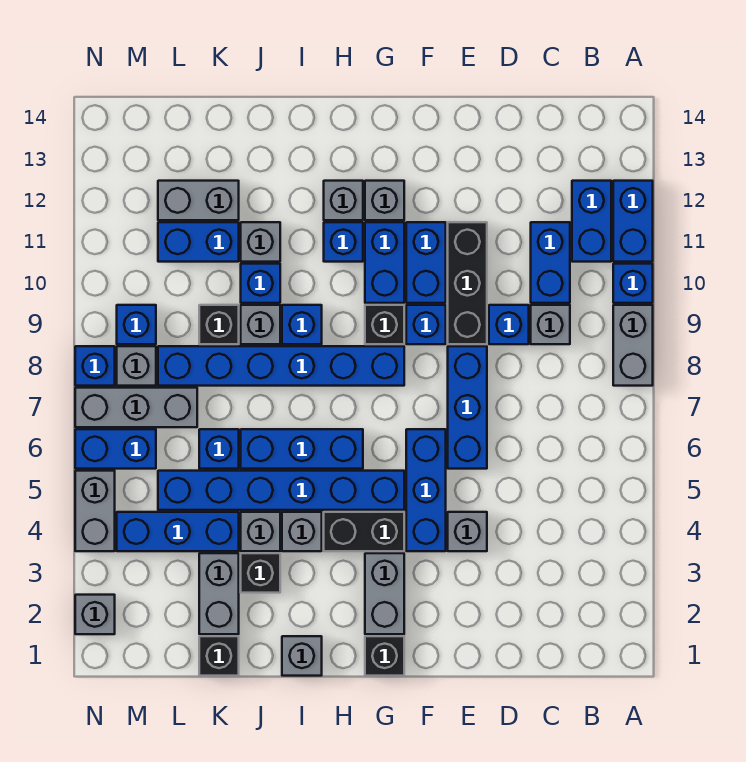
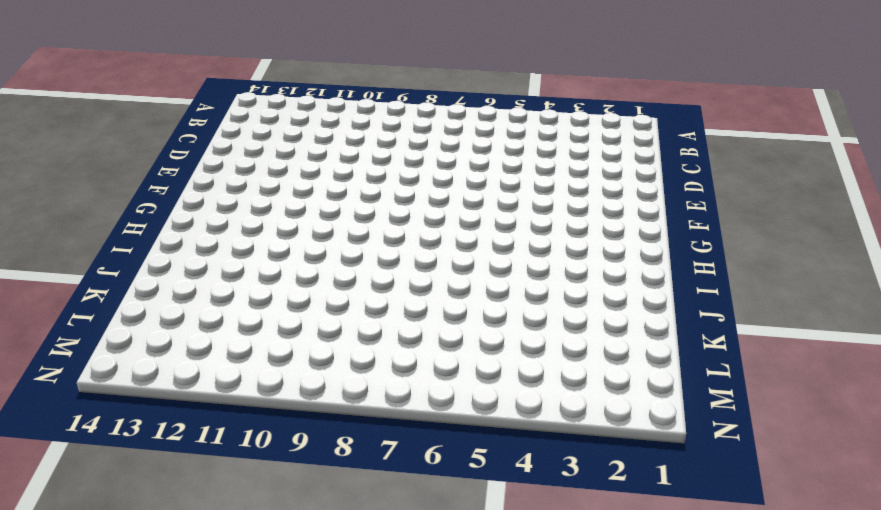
none -> grey brick A8:A9 level 1
none -> blue brick A10 level 1
none -> blue brick A11:A12 level 1
none -> blue brick B11:B12 level 1

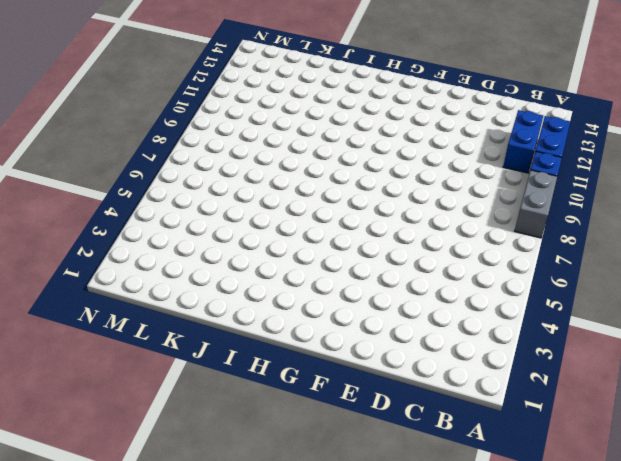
none -> grey brick C9 level 1
none -> blue brick C10:C11 level 1
none -> blue brick D9 level 1
none -> grey brick E4 level 1

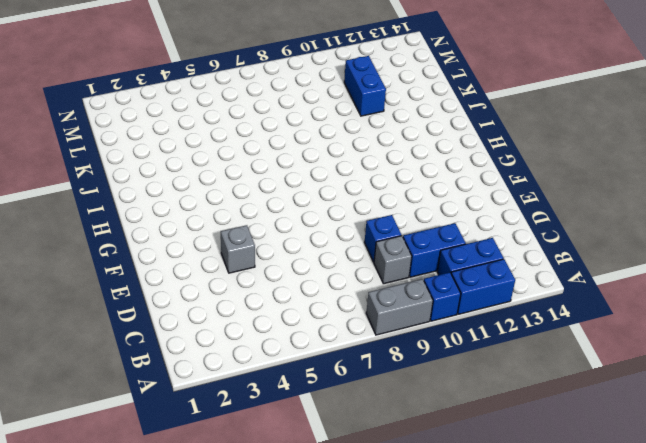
none -> blue brick E6:E8 level 1
none -> black brick E9:E11 level 1
none -> blue brick F4:F6 level 1
none -> blue brick F9 level 1

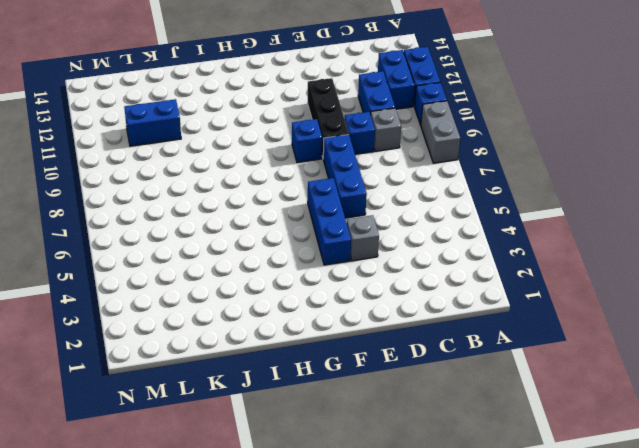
none -> blue brick F10:F11 level 1
none -> black brick G1 level 1
none -> grey brick G2:G3 level 1
none -> black brick G4:H4 level 1

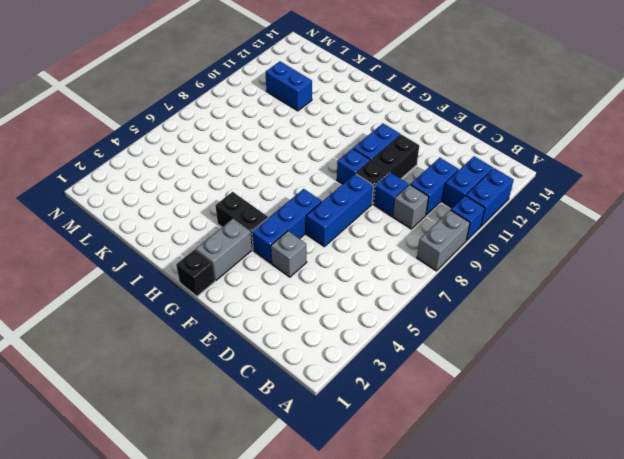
none -> blue brick G5:L5 level 1
none -> blue brick G8:L8 level 1
none -> black brick G9 level 1
none -> blue brick G10:G11 level 1

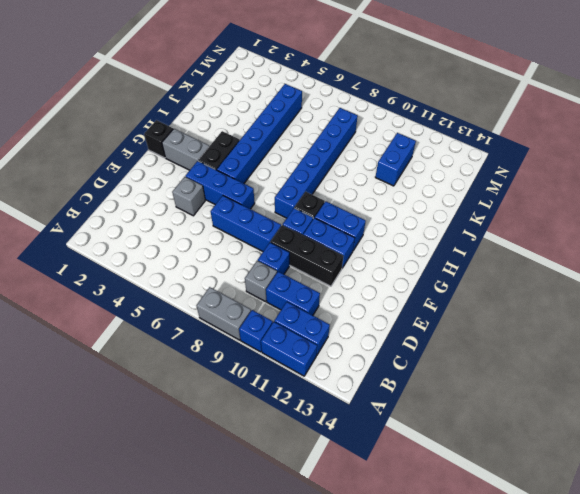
none -> grey brick G12 level 1
none -> blue brick H6:J6 level 1
none -> blue brick H11 level 1
none -> grey brick H12 level 1

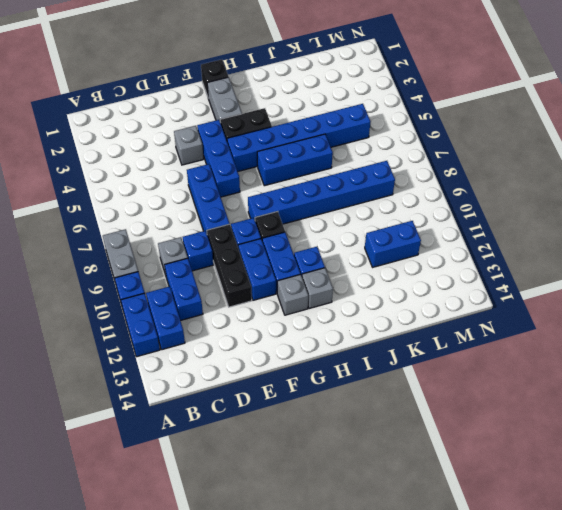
none -> grey brick I1 level 1
none -> grey brick I4 level 1
none -> blue brick I9 level 1
none -> black brick J3 level 1

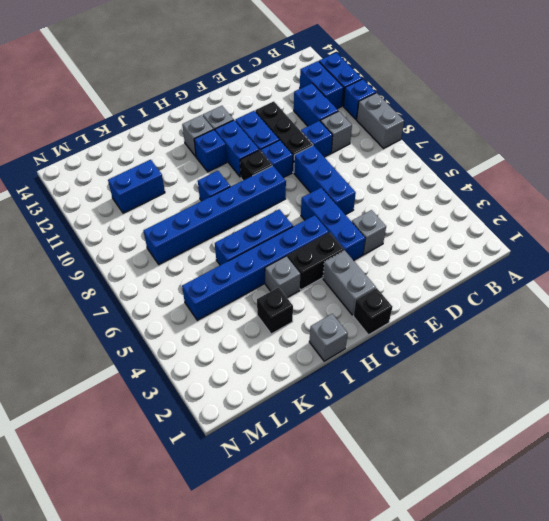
none -> grey brick J4 level 1
none -> grey brick J9 level 1
none -> blue brick J10 level 1
none -> grey brick J11 level 1

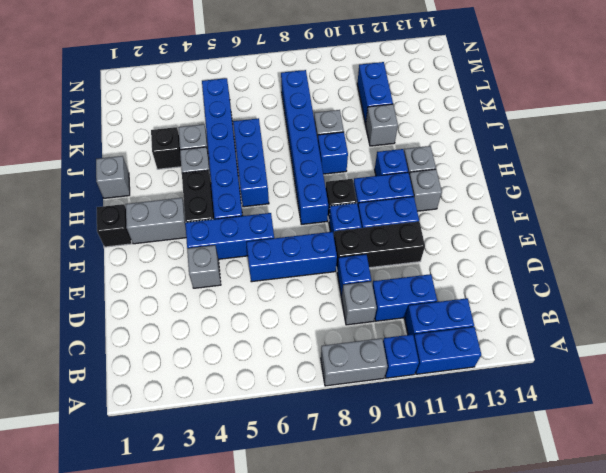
none -> blue brick J10 level 1
none -> black brick K1 level 1
none -> grey brick K2:K3 level 1
none -> blue brick K4:M4 level 1

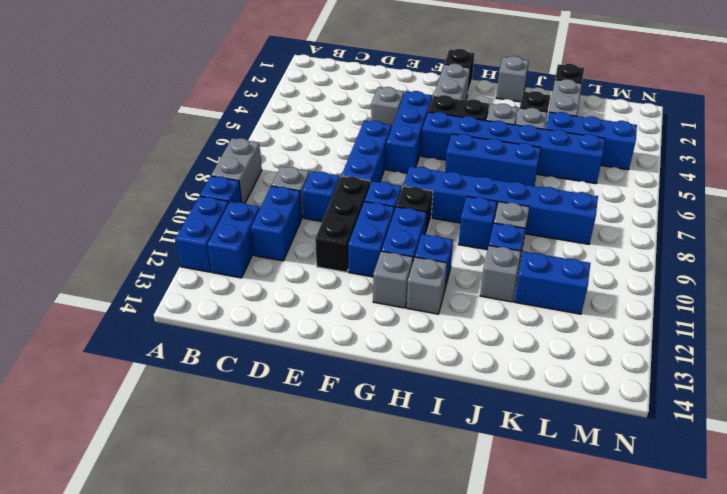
none -> blue brick K6 level 1
none -> black brick K9 level 1
none -> grey brick K12:L12 level 1
none -> grey brick L7:N7 level 1

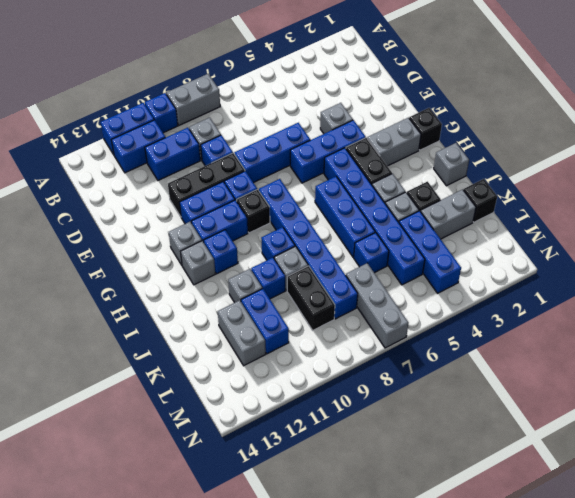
black brick K9:L9 level 1 -> black brick K9 level 1
none -> blue brick M6:N6 level 1
none -> grey brick M8 level 1
none -> blue brick M9 level 1
none -> grey brick N2 level 1

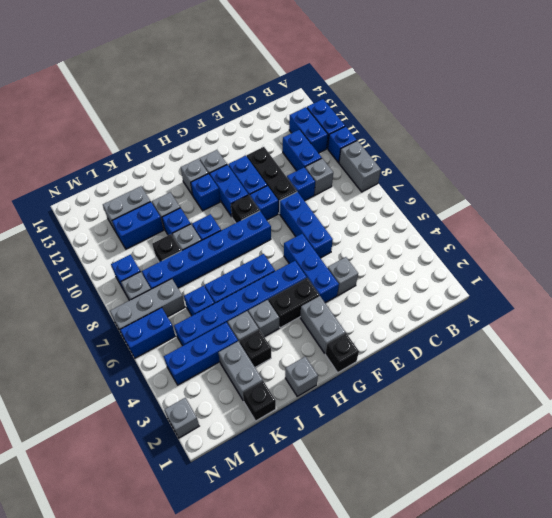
none -> grey brick N4:N5 level 1
none -> blue brick N8 level 1

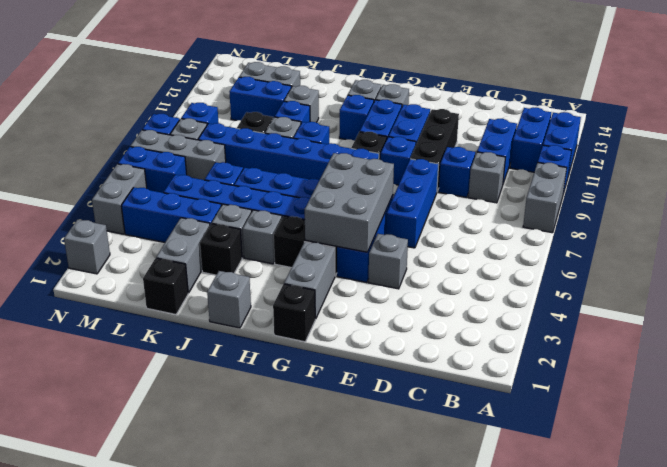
grey brick F4:G6 level 2 -> none

